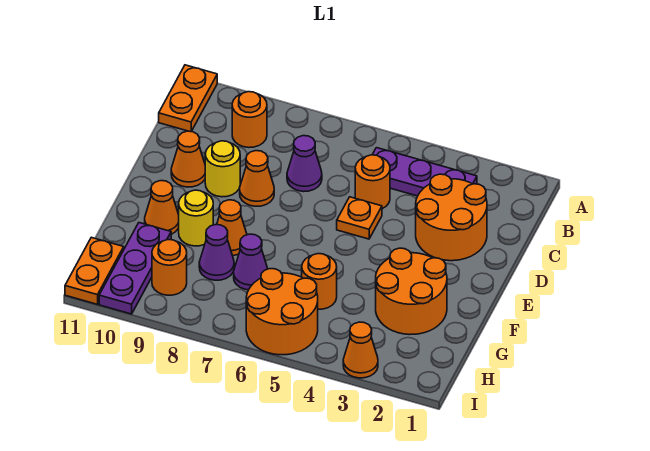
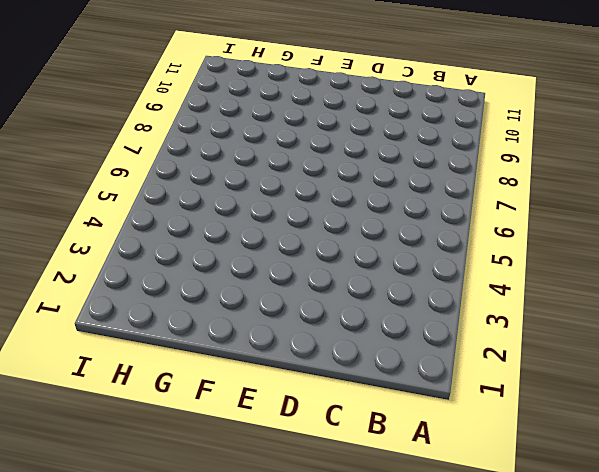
none -> orange plate A11:B11 level 1
none -> purple plate B3:B5 level 1
none -> orange round brick B9 level 1

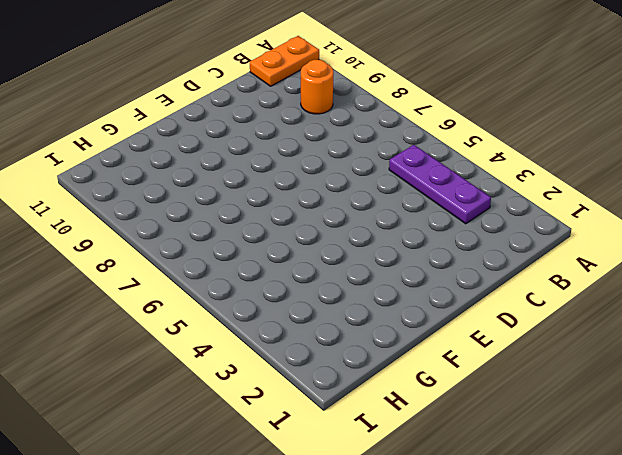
none -> orange round brick C2:D3 level 1
none -> orange round brick C5 level 1
none -> purple cone C7 level 1

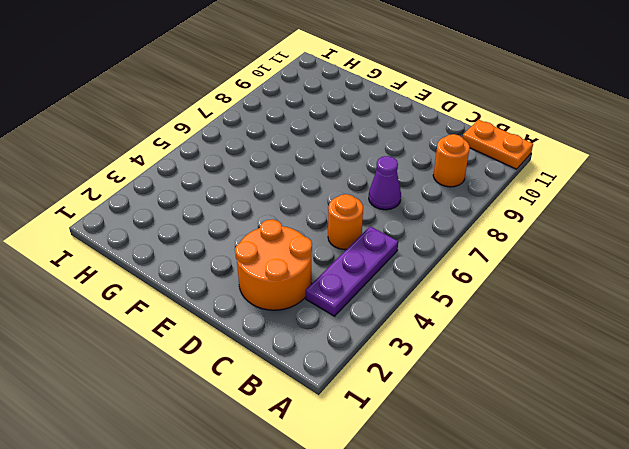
none -> orange plate D5 level 1
none -> orange cone D8 level 1
none -> yellow round brick D9 level 1

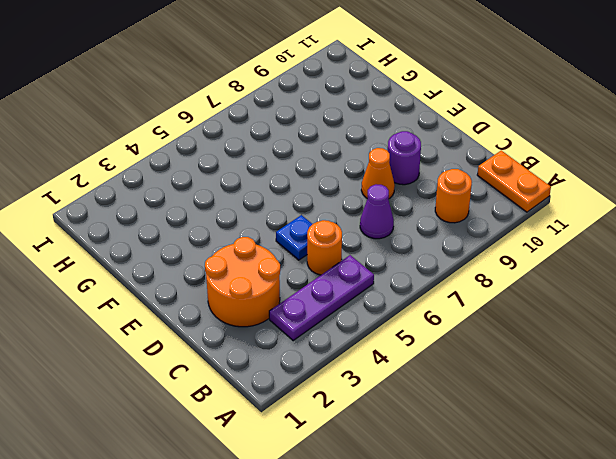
blue plate D5 level 1 -> orange plate D5 level 1
purple round brick D9 level 1 -> yellow round brick D9 level 1
none -> orange cone D10 level 1
none -> orange round brick F2:G3 level 1
none -> orange cone F8 level 1

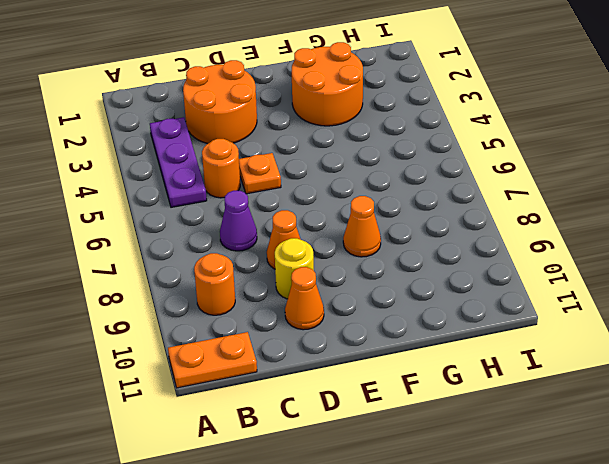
none -> yellow round brick F9 level 1
none -> orange cone F10 level 1
none -> orange round brick G5 level 1

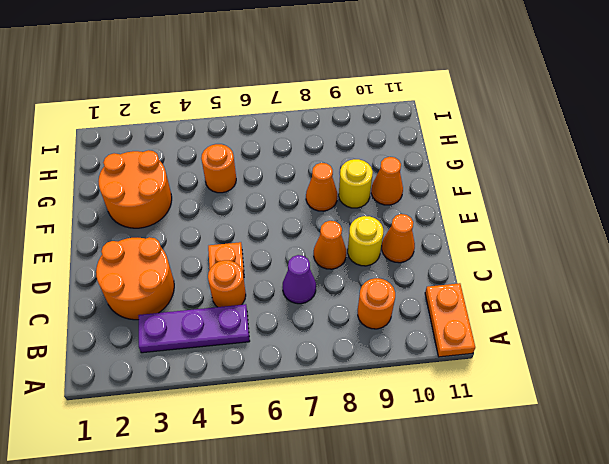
none -> purple cone G7 level 1
none -> purple cone G8 level 1
none -> purple plate G10:I10 level 1

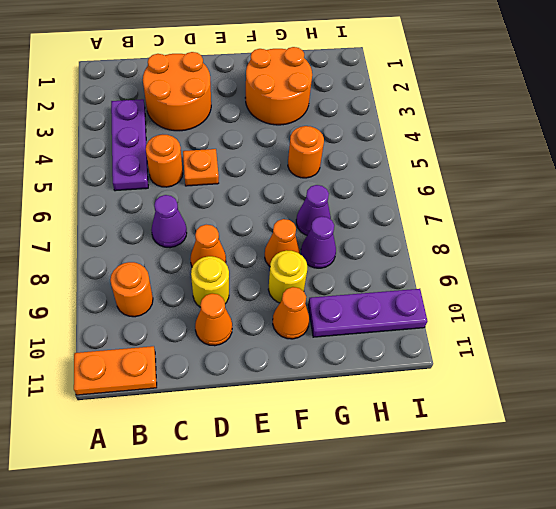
none -> orange round brick H5:I6 level 1
none -> orange round brick H9 level 1
none -> orange plate H11:I11 level 1

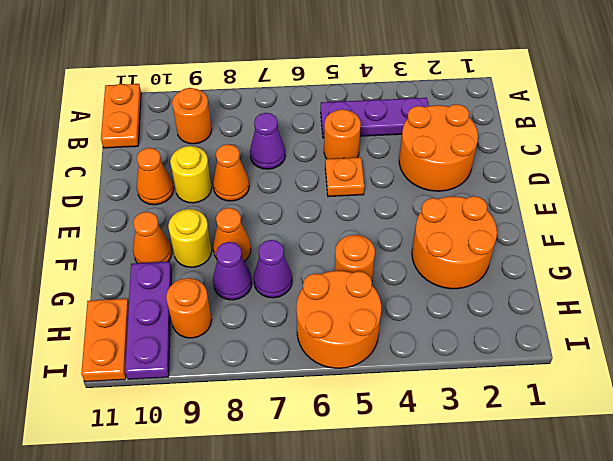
none -> orange cone I3 level 1

